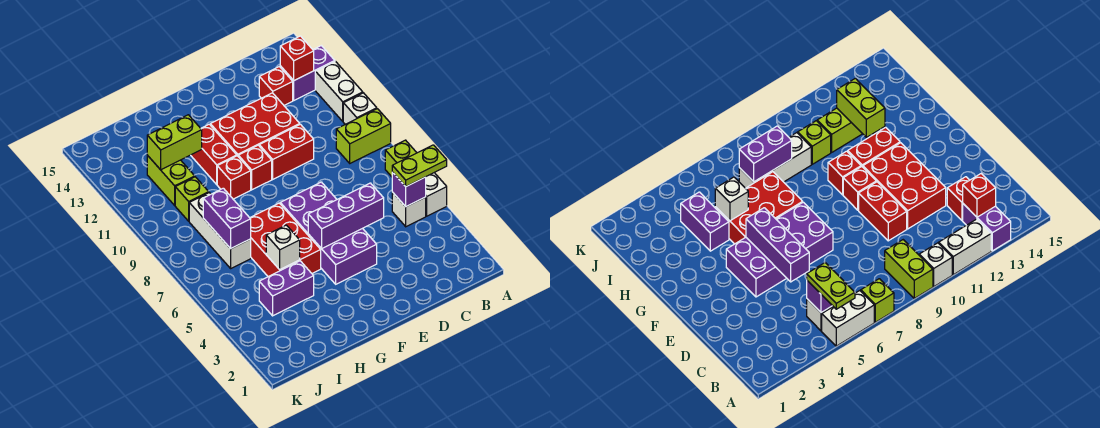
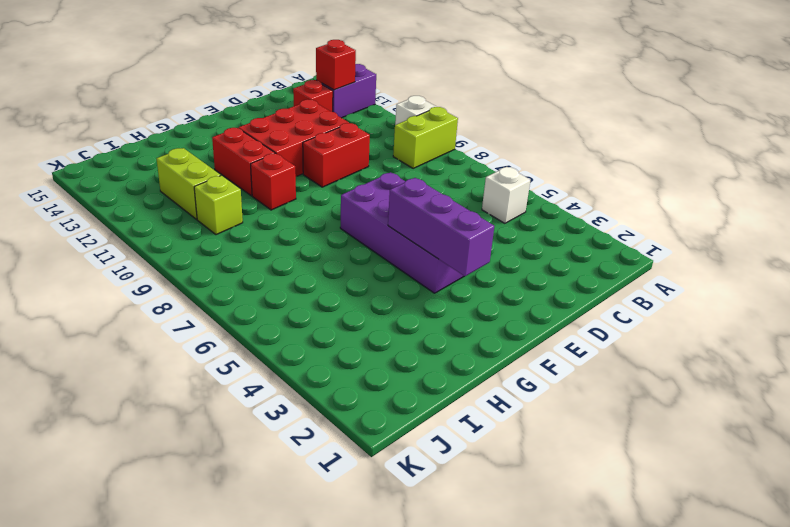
purple brick F3:F5 level 2 -> purple brick D5:F5 level 2
none -> white brick A5:A6 level 1
none -> lime brick A7 level 1
none -> white brick A11:A12 level 1

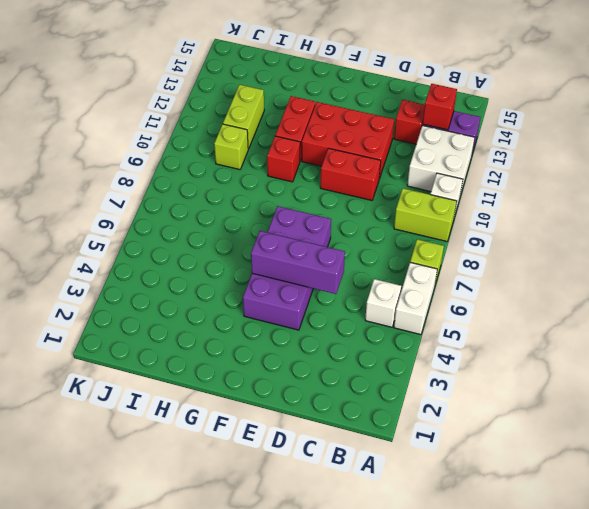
white brick A11:B12 level 1 -> white brick A11:A12 level 1
none -> red brick F10 level 1
none -> red brick G5:H7 level 1
none -> purple brick H4:I4 level 1

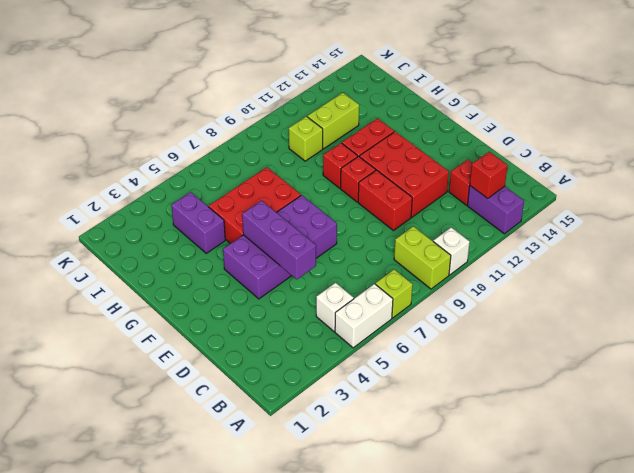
none -> white brick A11:A12 level 1
none -> white brick I7:I9 level 1
none -> purple brick B5 level 2

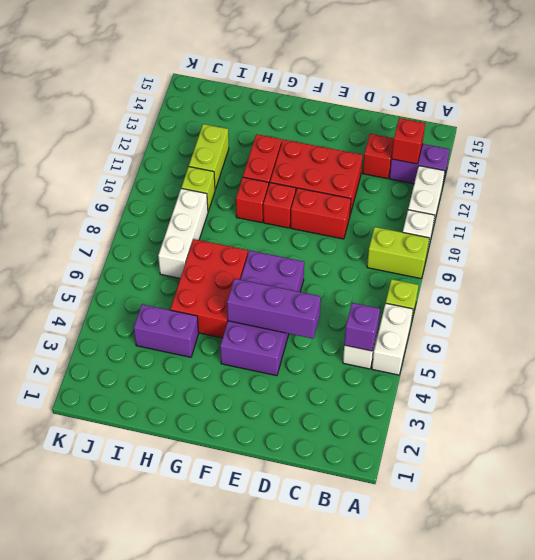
none -> white brick H5 level 2
none -> lime brick H12:I12 level 2
none -> purple brick I7:I8 level 2

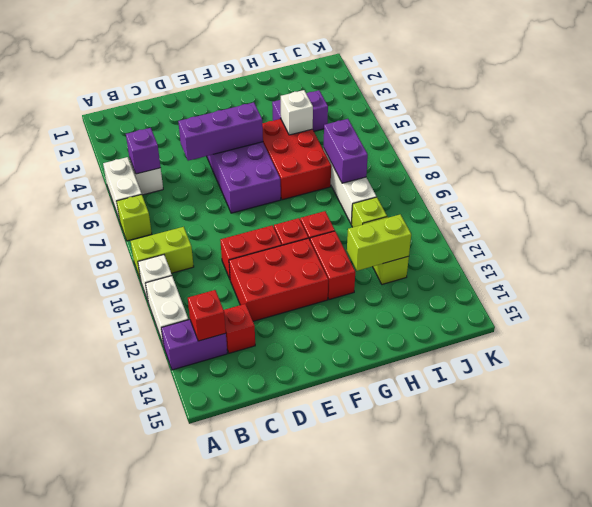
none -> lime plate A5:B5 level 3

